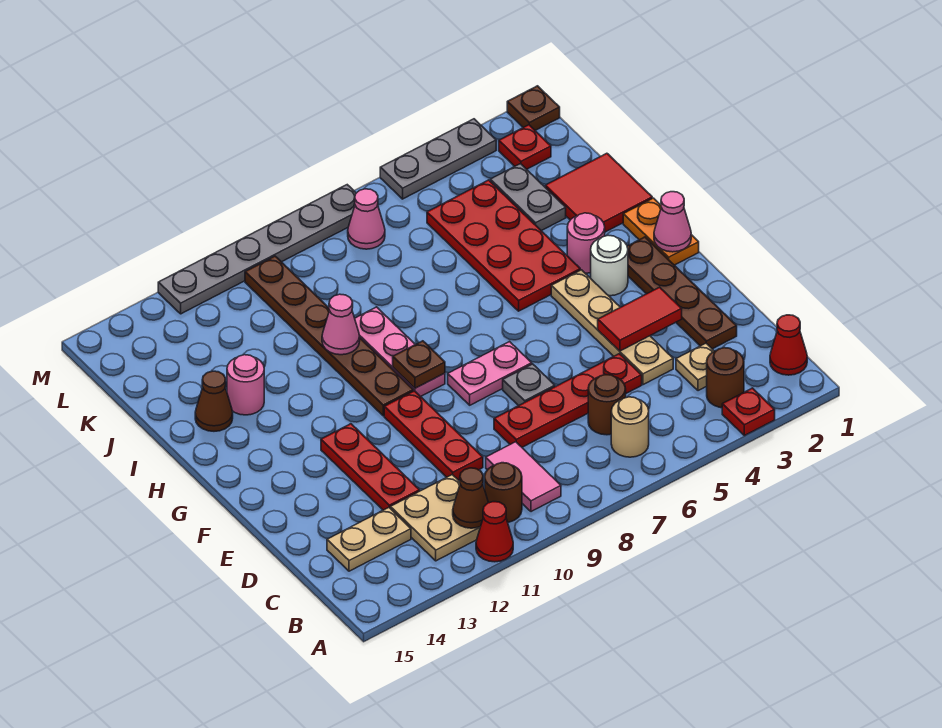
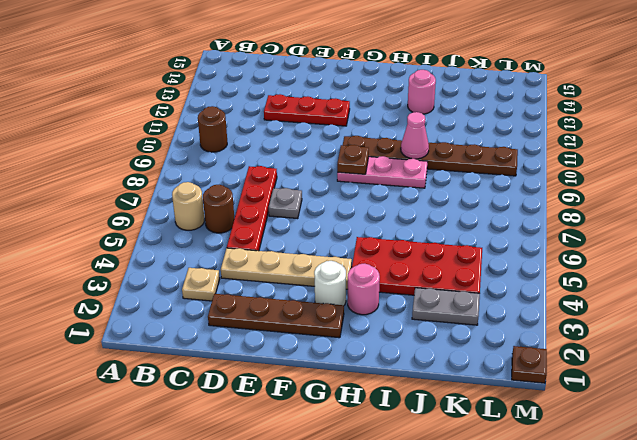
none -> red plate A3 level 1
none -> red cone A11 level 1
none -> red cone B1 level 1
none -> brown round brick B3 level 1

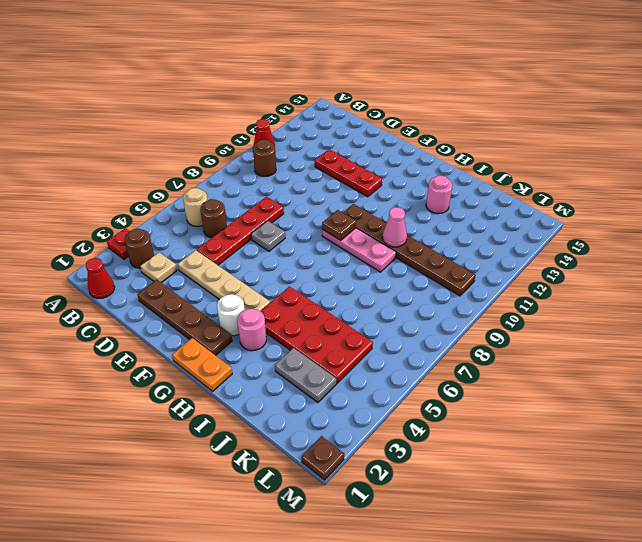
none -> pink tile B9:C9 level 1
none -> tan plate B11:C12 level 1
none -> tan plate C13:C14 level 1
none -> red plate D10:F10 level 1

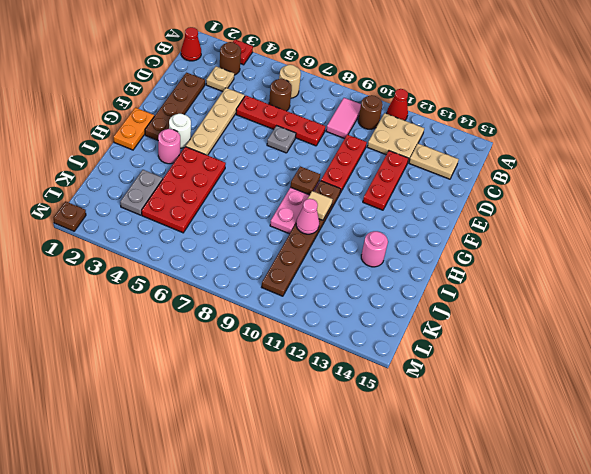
tan tile H10 level 2 -> none
none -> pink plate F7:F8 level 1
none -> red tile I1:J2 level 1
none -> brown cone I14 level 1
none -> red plate L2 level 1

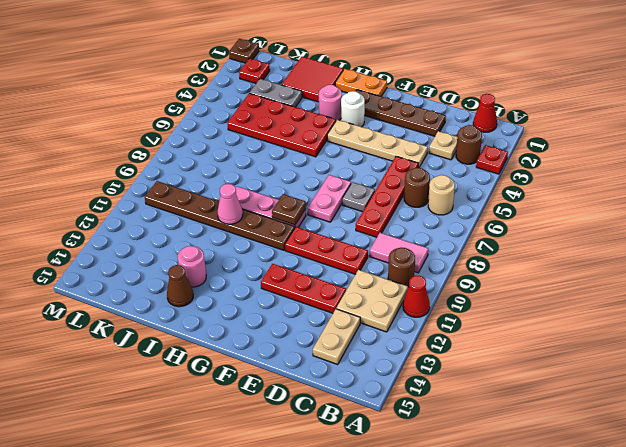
none -> pink cone L7 level 1
none -> grey plate M3:M5 level 1
none -> grey plate M7:M12 level 1
none -> brown cone B11 level 2

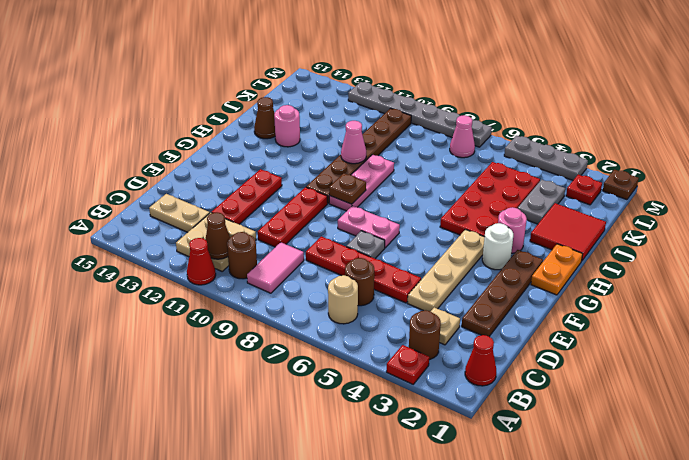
none -> red tile E3:E4 level 2
none -> pink cone G1 level 2

